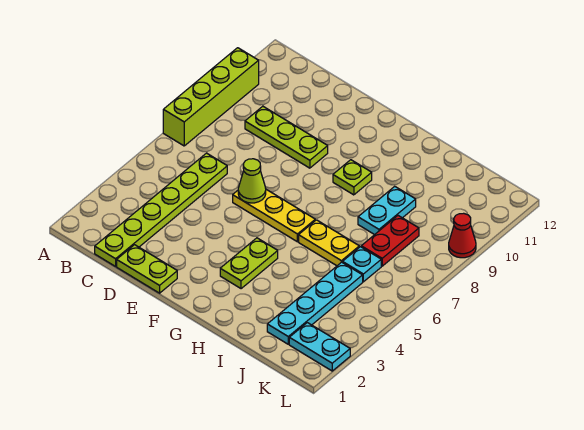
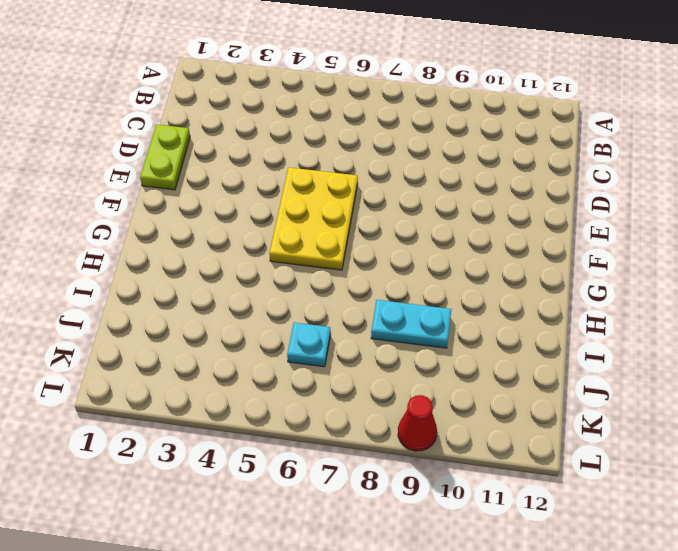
yellow plate E5:G6 level 1 -> yellow plate E6:G6 level 1
none -> lime brick A7:A10 level 1
none -> lime plate C1:C6 level 1
none -> lime plate C9:E9 level 1

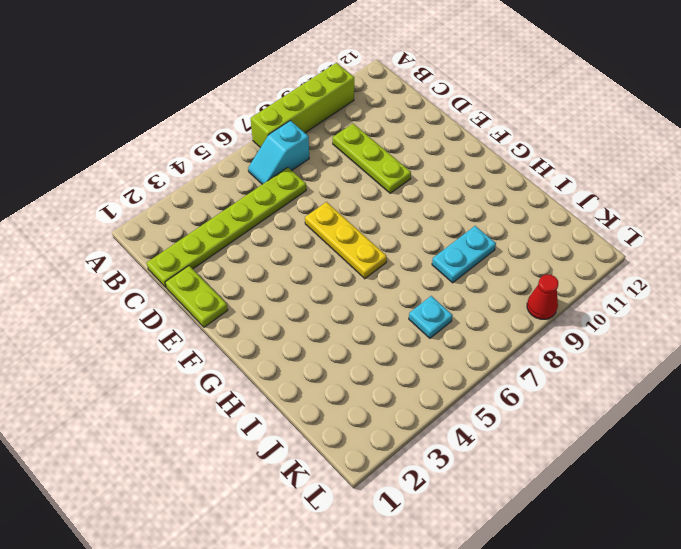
cyan slope B6:B7 level 1 top 7 -> none
none -> lime plate G3:G4 level 1
none -> lime plate G9 level 1
none -> yellow plate H6:I6 level 1

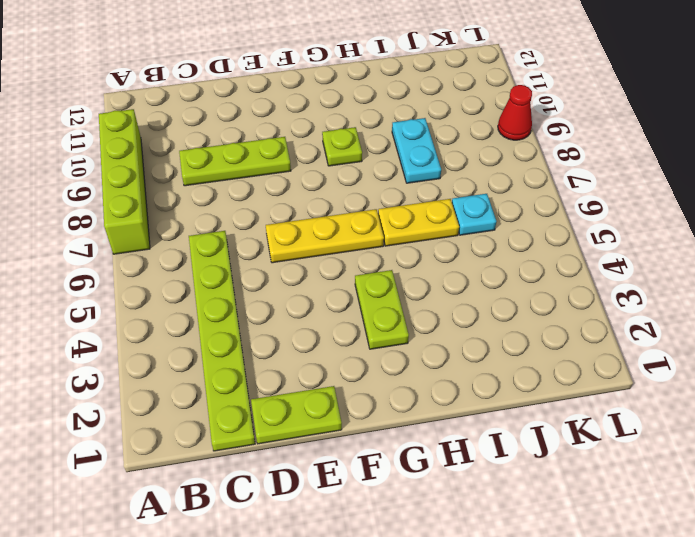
none -> cyan plate J2:J5 level 1
none -> red plate J7:J8 level 1
none -> cyan plate K2:L2 level 1

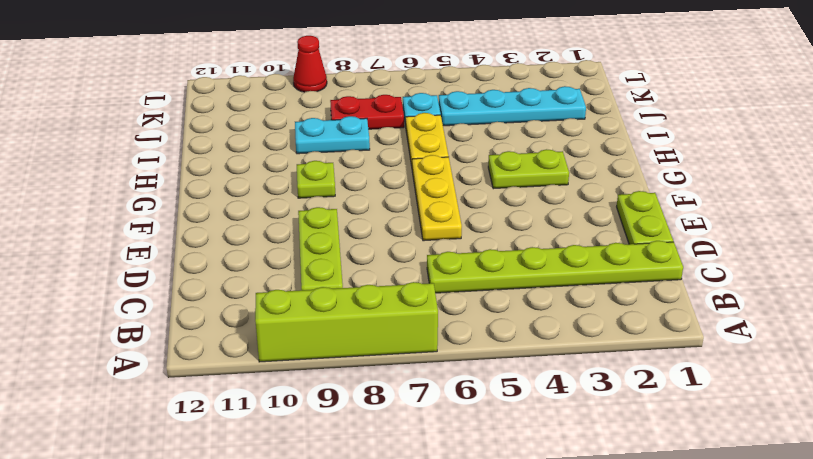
none -> cyan plate K2:L2 level 1
none -> lime cone E6 level 2

